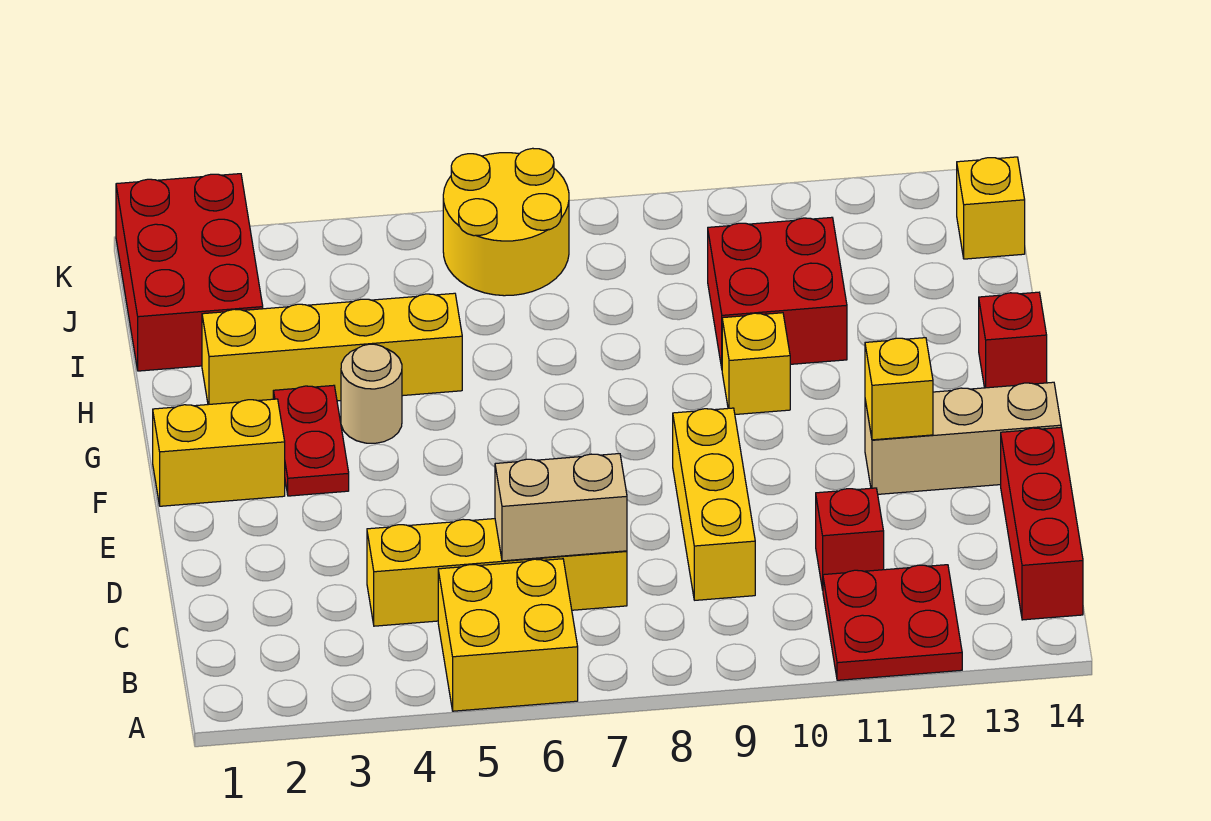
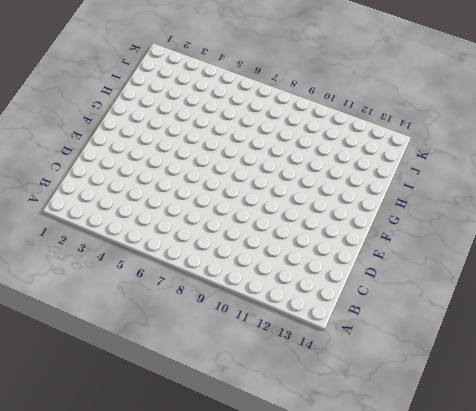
none -> yellow brick A5:B6 level 1
none -> red plate A11:B12 level 1
none -> red brick B14:D14 level 1

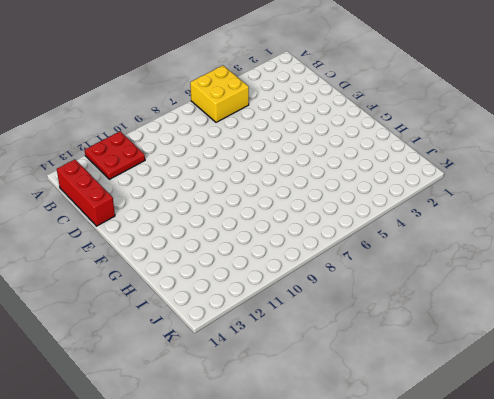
none -> yellow brick C4:C7 level 1
none -> yellow brick C9:E9 level 1
none -> red brick C11 level 1

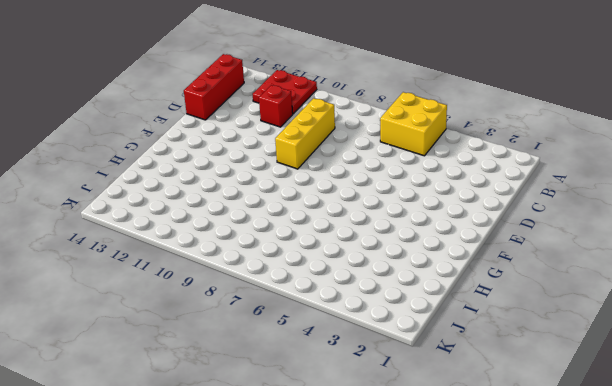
none -> yellow brick C4:C7 level 1
none -> tan brick E12:E14 level 1
none -> yellow brick F1:F2 level 1

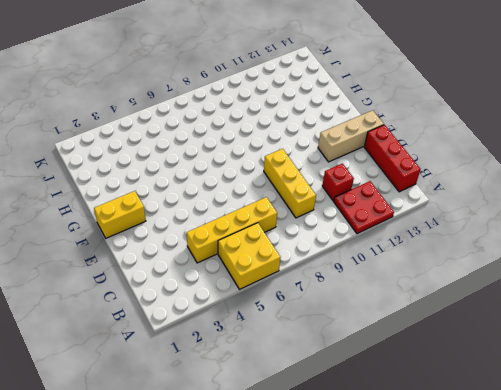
none -> red plate F3:G3 level 1
none -> tan round brick G4 level 1
none -> yellow brick G10 level 1

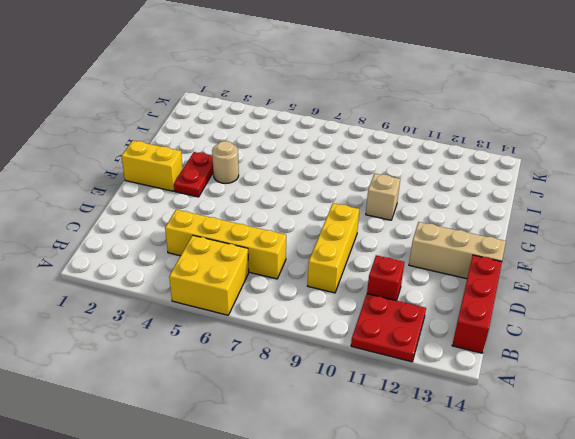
tan brick G10 level 1 -> yellow brick G10 level 1
none -> red brick G14 level 1
none -> yellow brick H2:H5 level 1
none -> red brick H10:I11 level 1

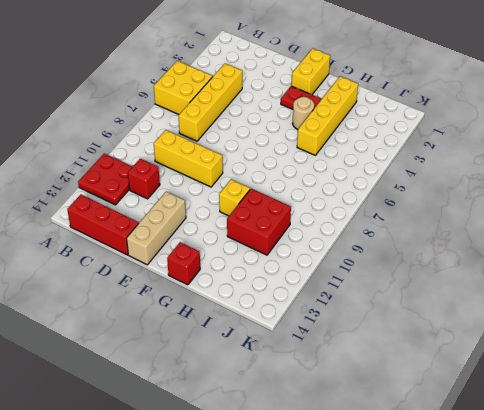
none -> red brick I1:K2 level 1
none -> yellow round brick J6:K7 level 1
none -> yellow brick J14 level 1

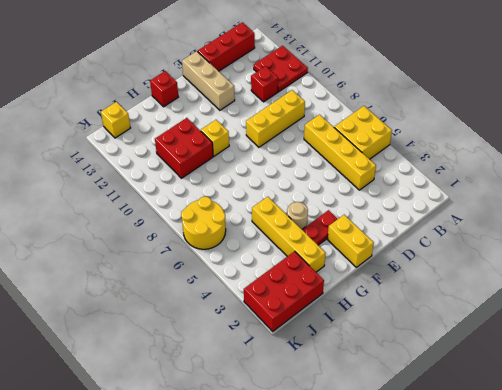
none -> tan brick C6:C7 level 2
none -> yellow brick E12 level 2

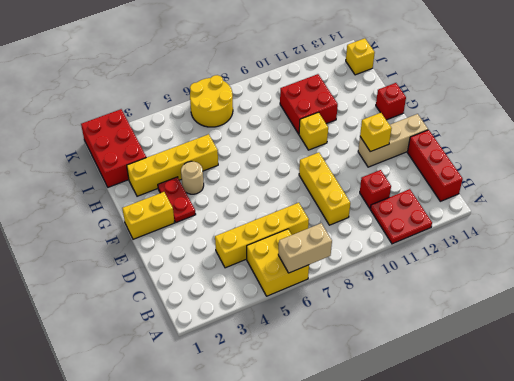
tan brick A6:A7 level 2 -> tan brick C6:C7 level 2

